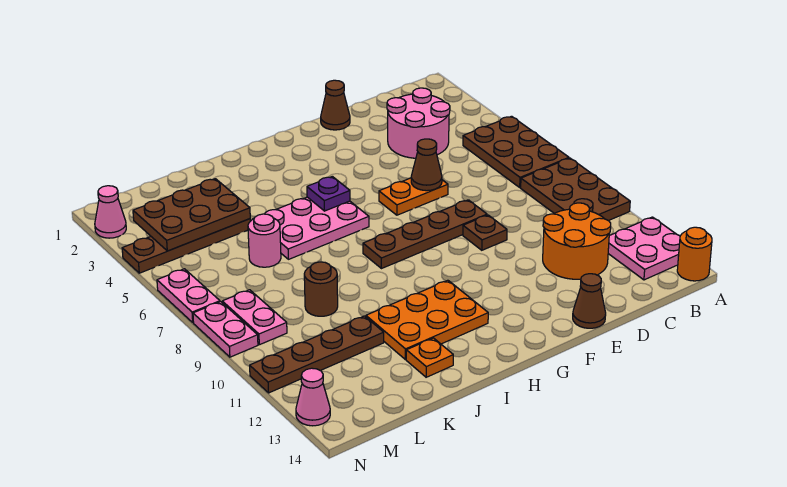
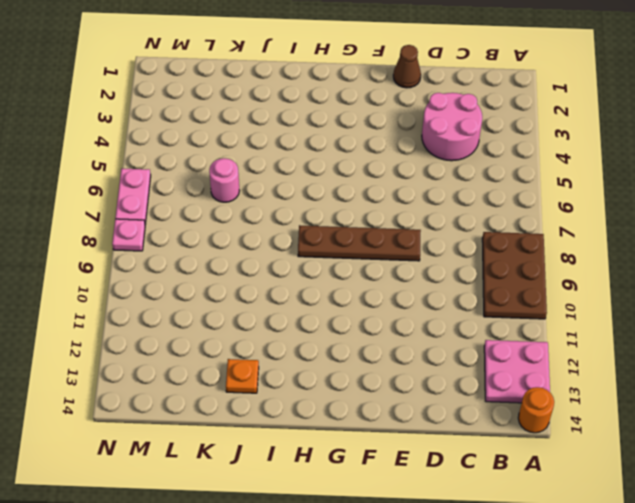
pink plate N8 level 1 -> pink plate N8:N9 level 1
none -> brown plate A5:B7 level 1
none -> orange round brick C11:D12 level 1
none -> orange plate E6:F6 level 1

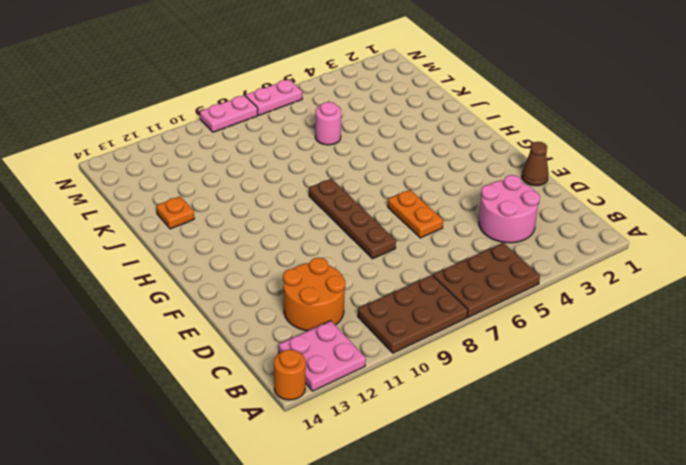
none -> brown plate E9 level 1
none -> brown cone E14 level 1
none -> pink plate H5:J6 level 1

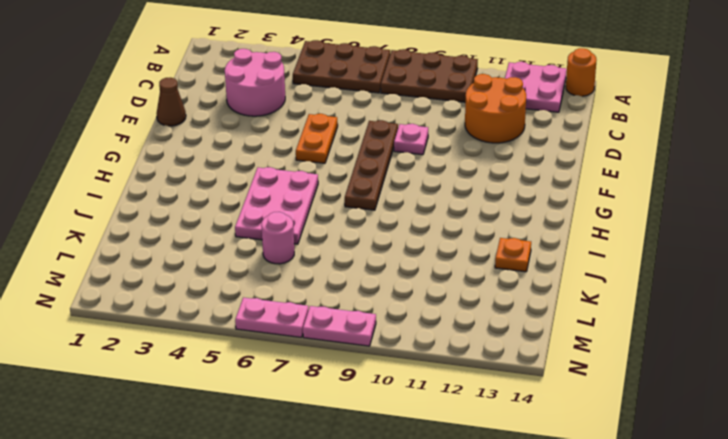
pink plate E9 level 1 -> brown plate E9 level 1
none -> brown cone E14 level 1
none -> orange plate H11:J12 level 1
none -> brown plate K4:N4 level 1

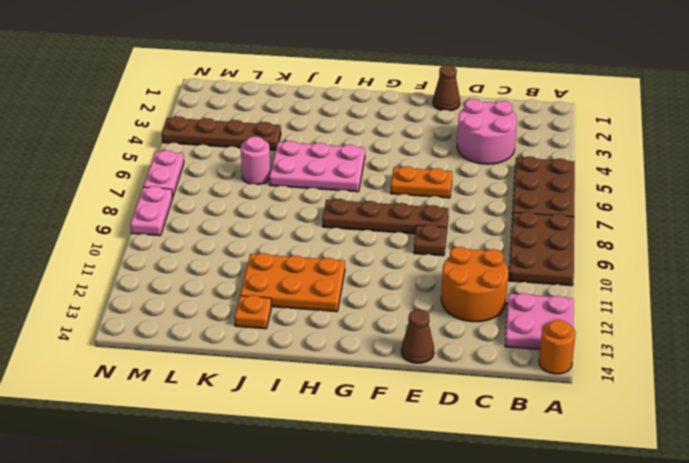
none -> brown round brick K9 level 1
none -> brown plate K11:N11 level 1
none -> pink plate M8:M9 level 1

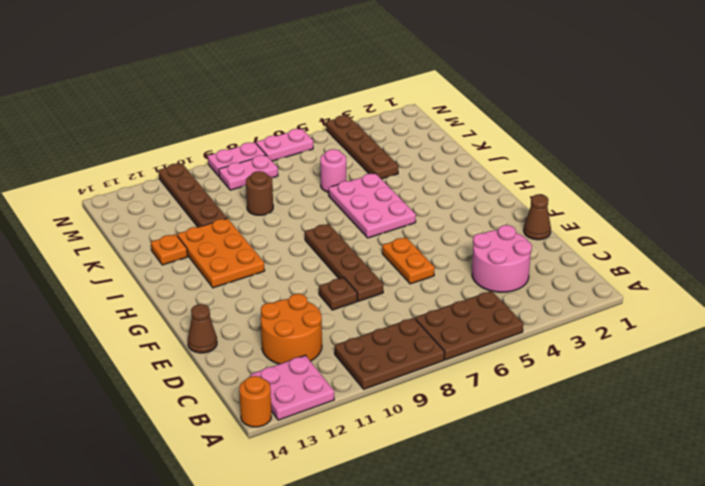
none -> pink cone N2 level 1
none -> pink cone N13 level 1
none -> brown cone E6 level 2

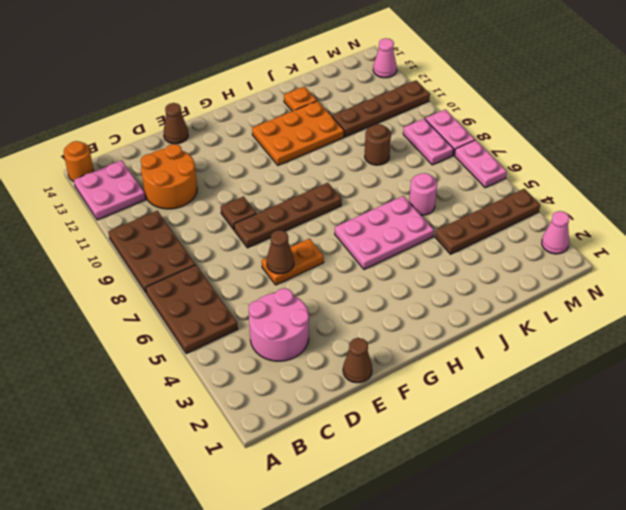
none -> purple plate H5 level 2
none -> brown plate K3:M4 level 2

